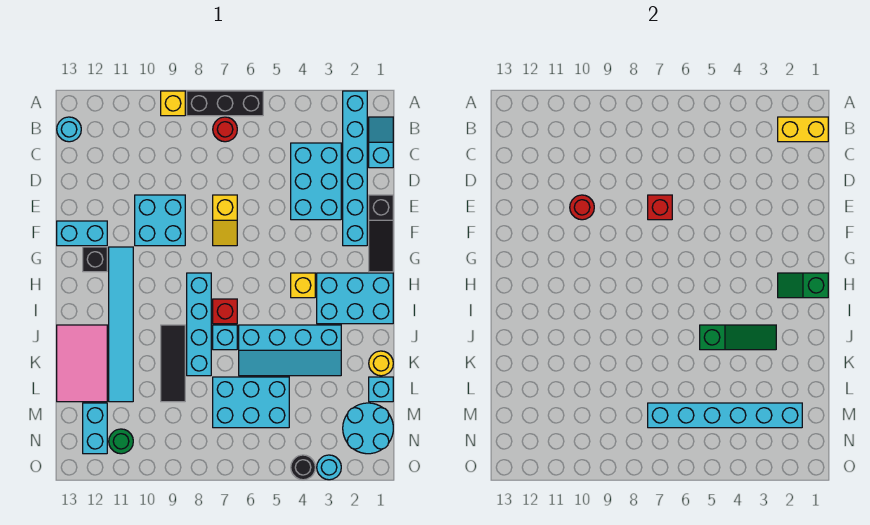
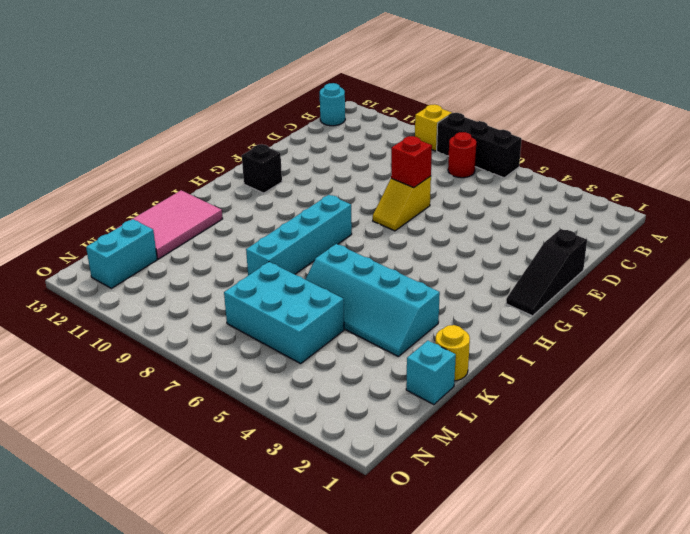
none -> cyan brick A2:F2 level 1
none -> cyan slope B1:C1 level 1 top C
none -> cyan brick C3:E4 level 1
none -> cyan brick E9:F10 level 1

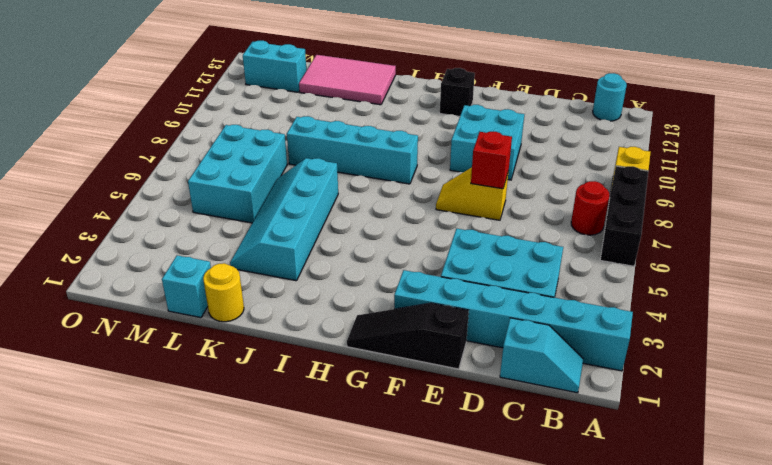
none -> cyan brick F12:F13 level 1
none -> cyan tile G11:L11 level 1
none -> cyan brick H1:I3 level 1
none -> yellow brick H4 level 1

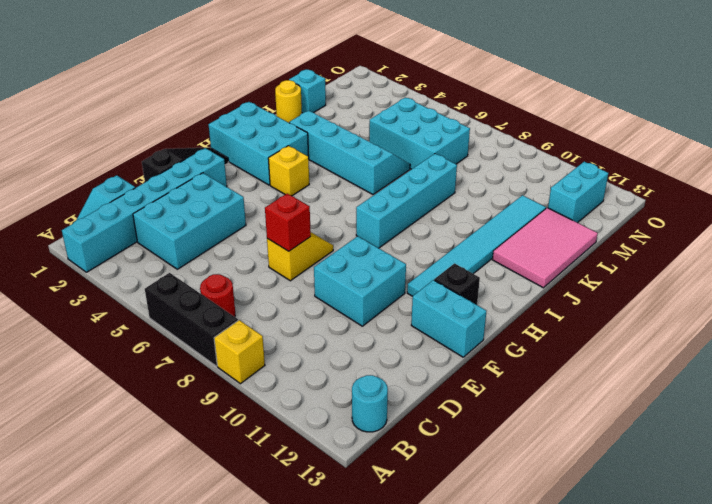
none -> red brick I7 level 1
none -> cyan brick J7 level 1
none -> black tile J9:L9 level 1
none -> cyan round brick M1:N2 level 1

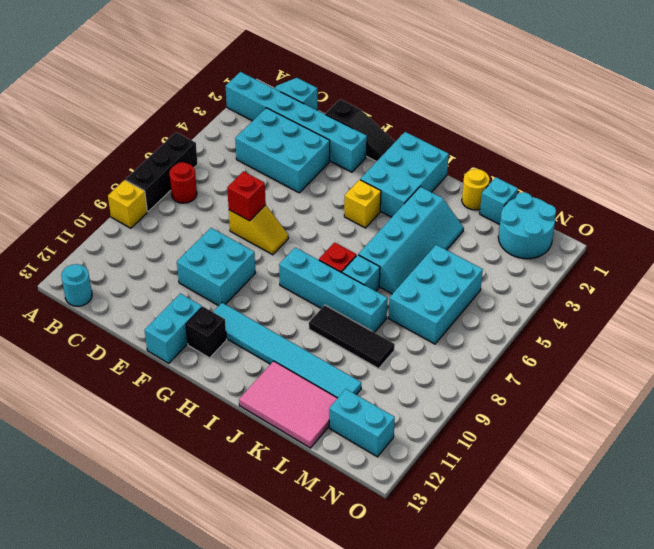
none -> green round brick N11 level 1
none -> cyan round brick O3 level 1
none -> black round brick O4 level 1
none -> yellow brick B1:B2 level 2

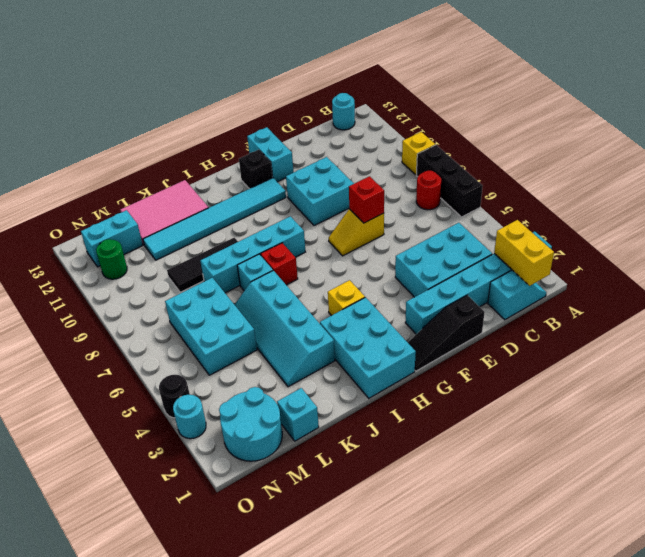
none -> yellow round brick K1 level 1
none -> red round brick E10 level 2
none -> green slope H1:H2 level 2 top 1
none -> green slope J3:J5 level 2 top 5

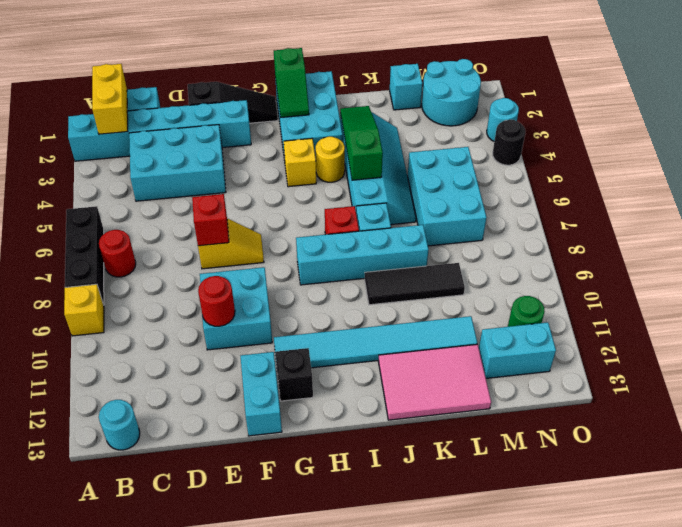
yellow round brick I4 level 1 -> yellow round brick K1 level 1
none -> cyan brick M2:M7 level 2

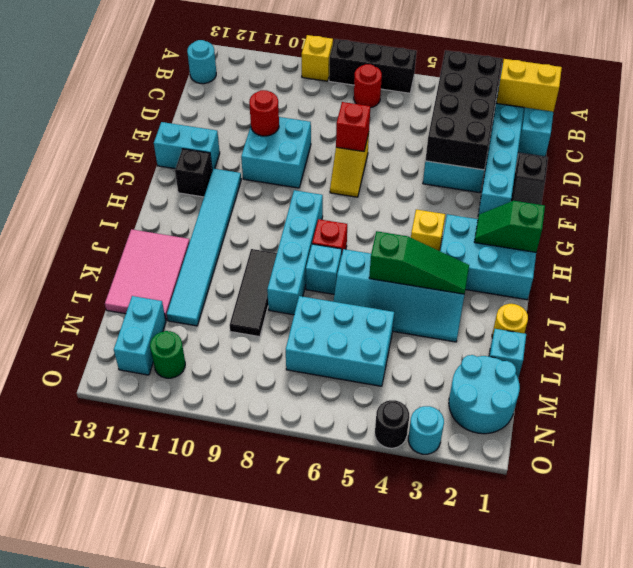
black brick B3:E4 level 2 -> none
none -> cyan brick M2:M7 level 2

